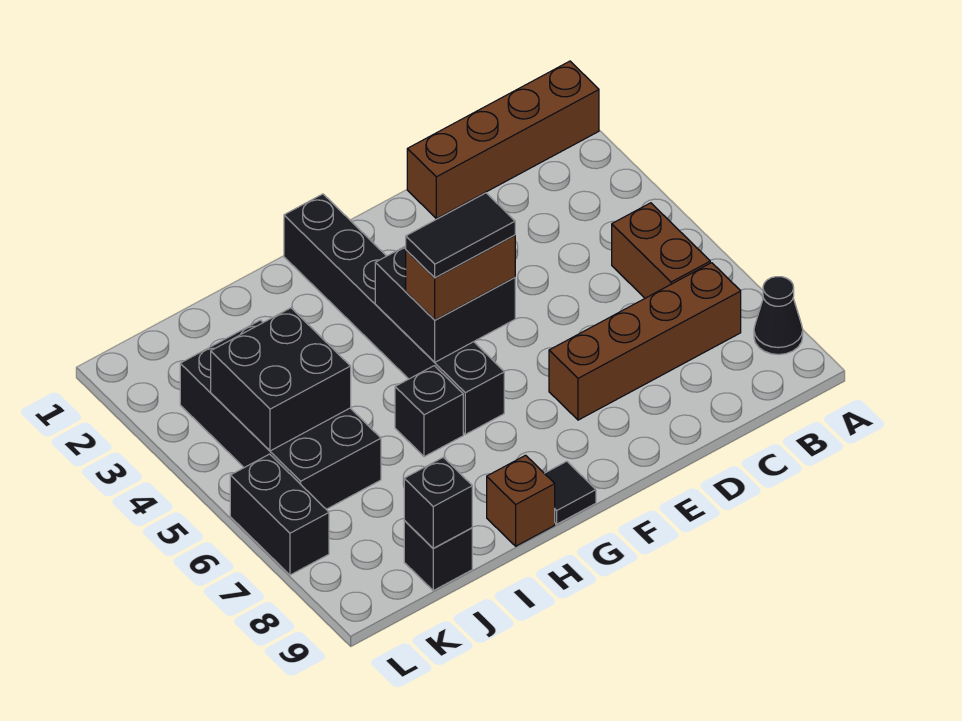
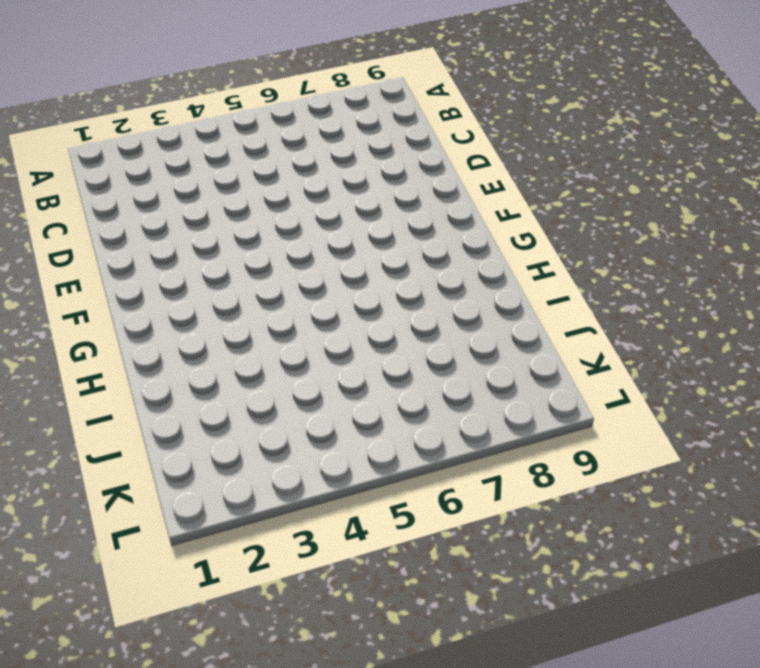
none -> brown brick A1:D1 level 1
none -> black cone A8 level 1
none -> brown brick B5:B6 level 1

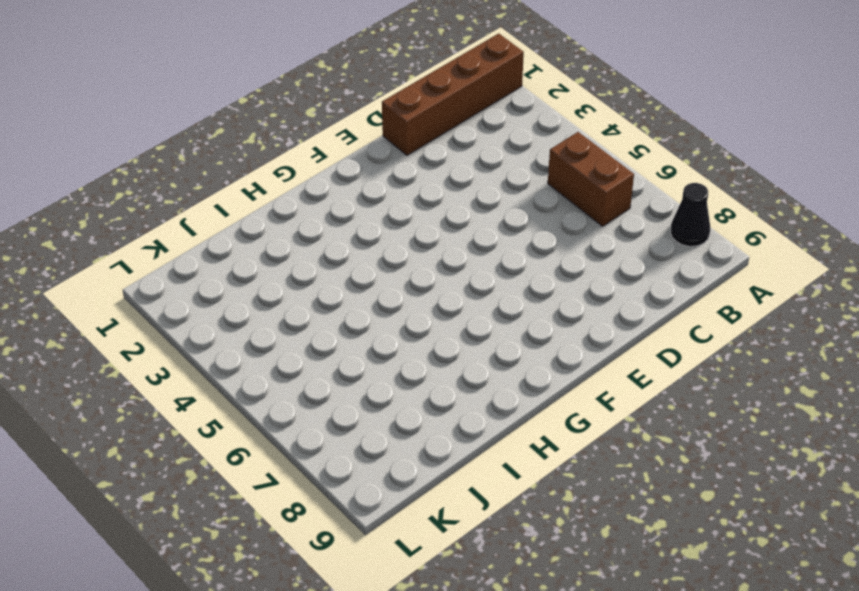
none -> brown brick B7:E7 level 1
none -> black brick G1:G6 level 1
none -> black tile G9 level 1

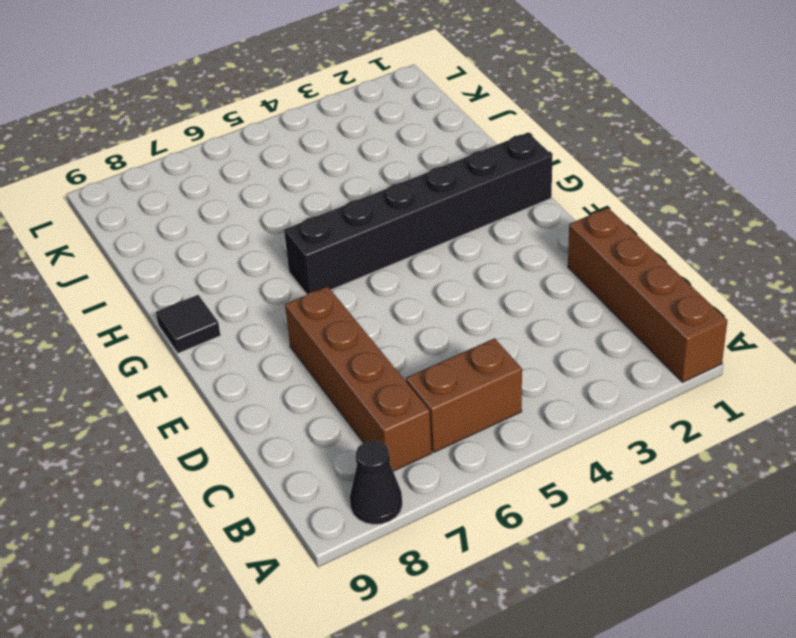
none -> black brick H6 level 1
none -> brown brick H9 level 1
none -> black brick J3:K6 level 1

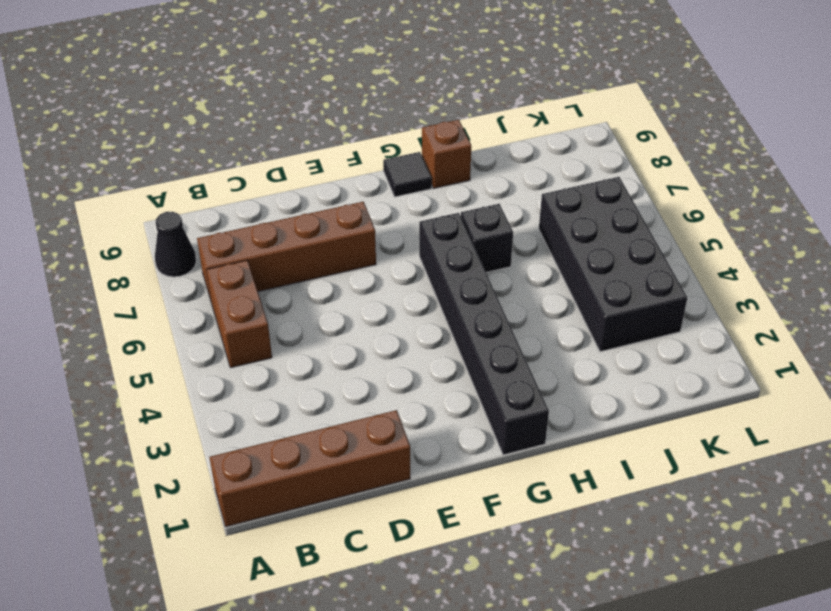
none -> black brick J9 level 1
none -> black brick L6:L7 level 1
none -> black brick F4:G5 level 2

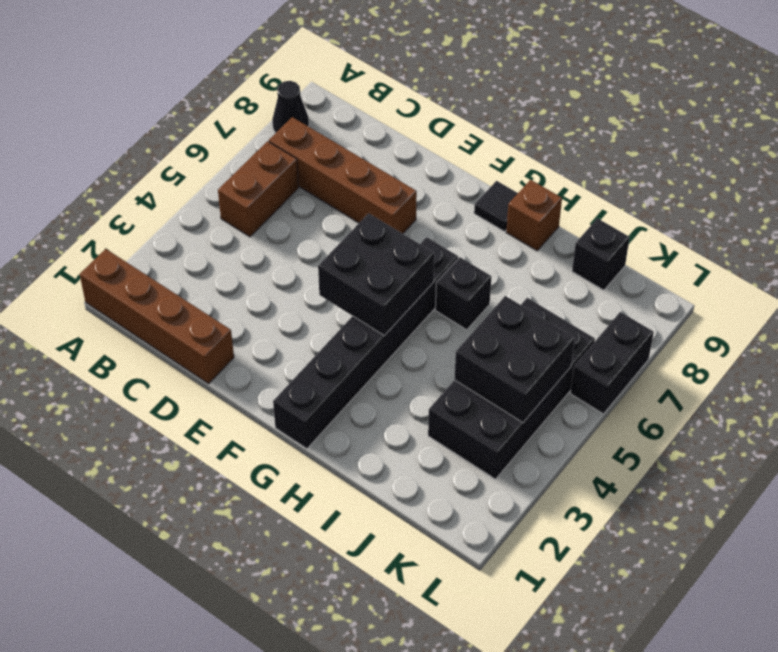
none -> black brick J9 level 2
none -> brown brick F5:G5 level 3
none -> black tile F5:G5 level 4

